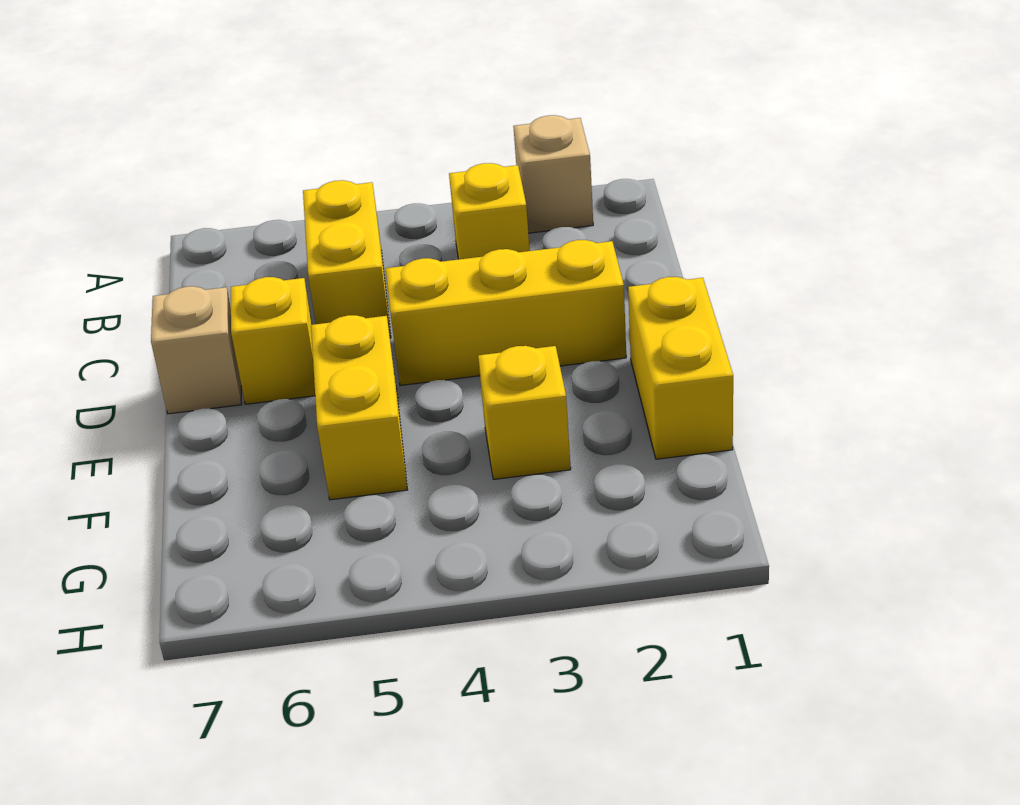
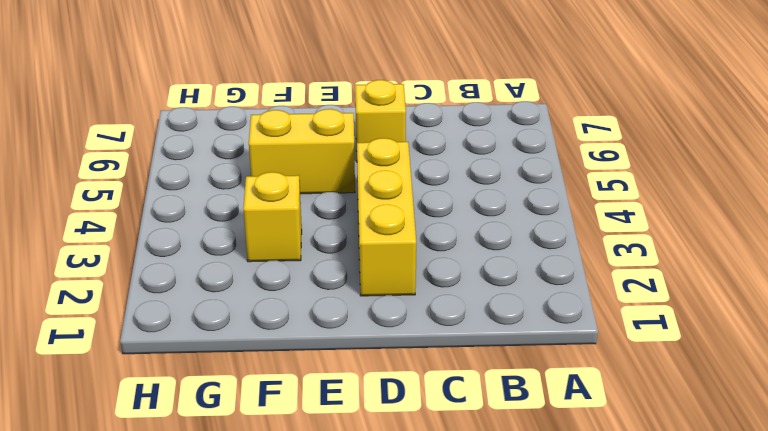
none -> tan brick A2 level 1
none -> yellow brick B3 level 1

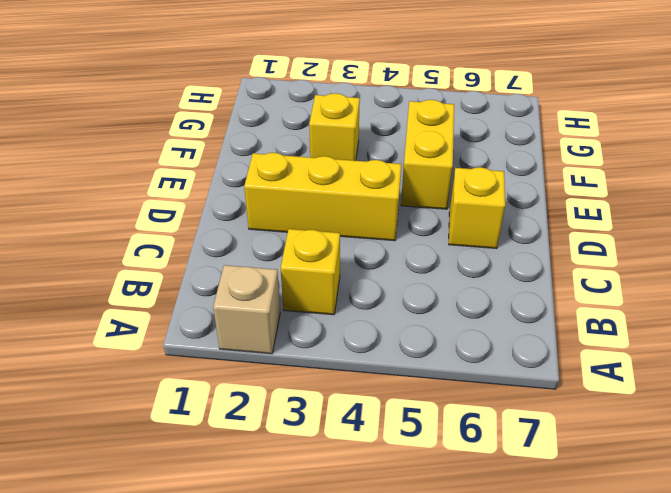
none -> yellow brick B5:C5 level 1
none -> tan brick D7 level 1

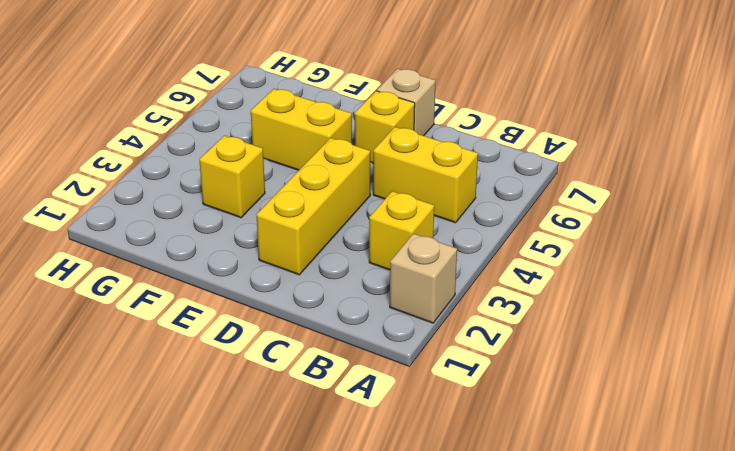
none -> yellow brick E1:F1 level 1

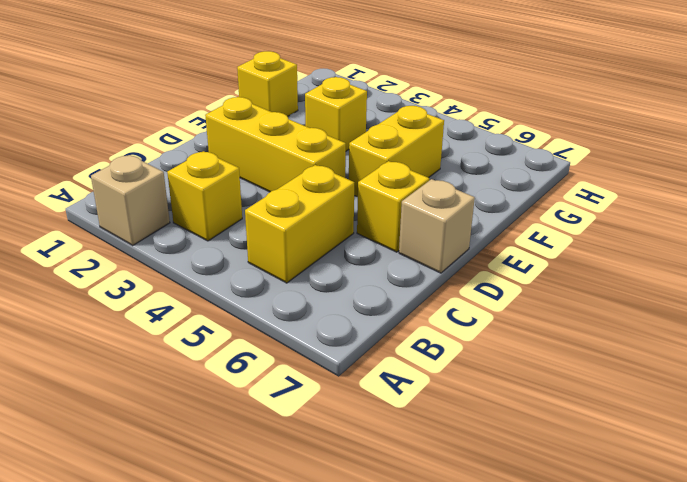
yellow brick F1 level 1 -> yellow brick E1:F1 level 1

